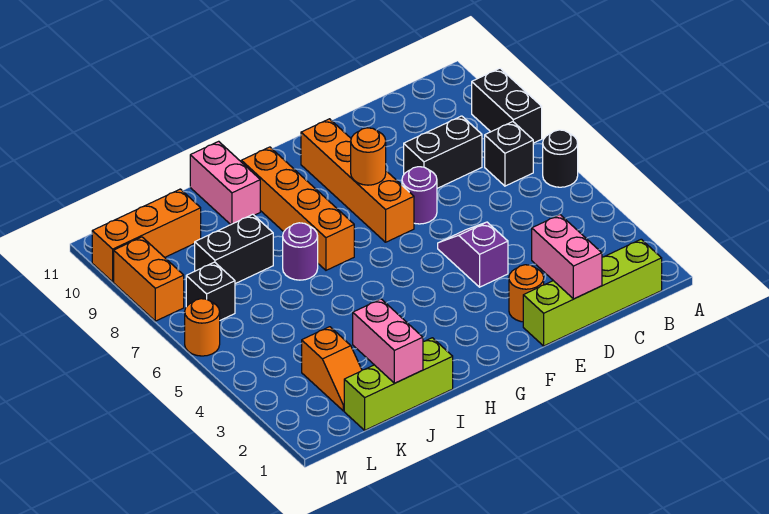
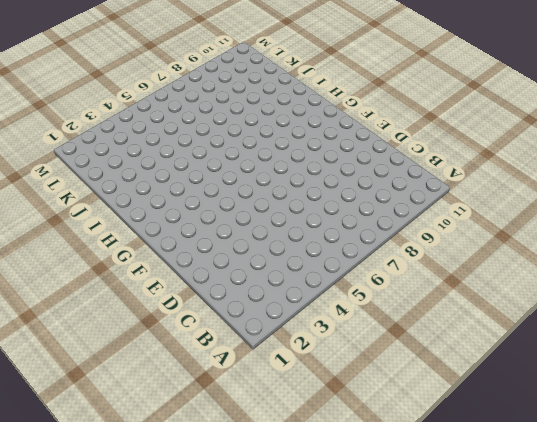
none -> black round brick A6 level 1
none -> black brick A8:A9 level 1
none -> lime brick B1:E1 level 1

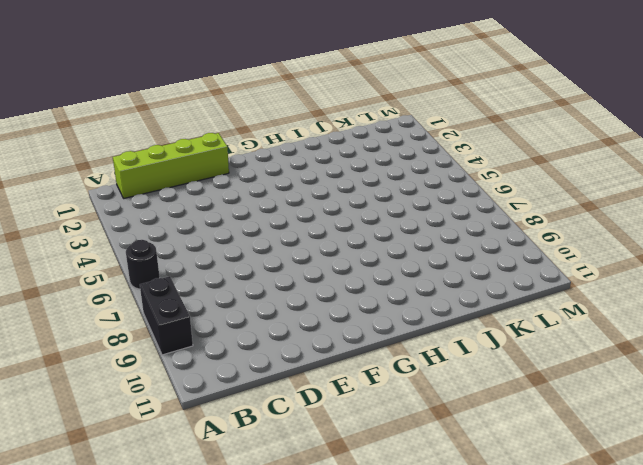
none -> black brick B7 level 1
none -> black brick C8:D8 level 1
none -> orange round brick E2 level 1

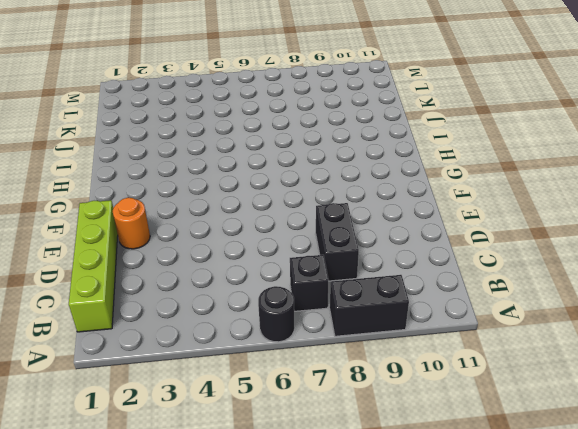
none -> purple slope E4:E5 level 1 top 4
none -> purple round brick E7 level 1
none -> orange brick F7:F10 level 1

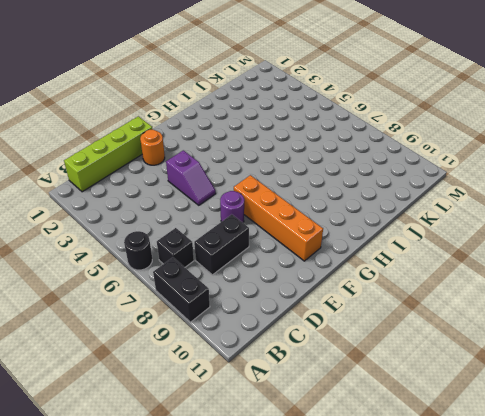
none -> orange brick H7:H10 level 1
none -> lime brick I1:K1 level 1
none -> purple round brick I7 level 1

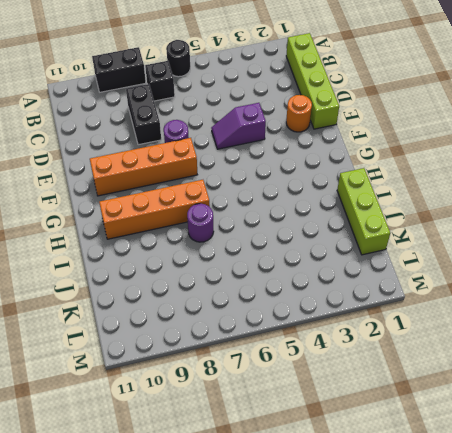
none -> pink brick I10:I11 level 1
none -> black brick J8:K8 level 1
none -> orange slope K2:K3 level 1 top 3

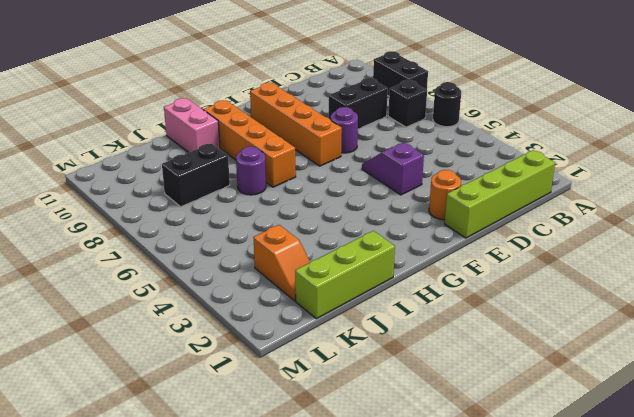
none -> orange brick K10:M10 level 1
none -> black brick L7 level 1
none -> orange round brick M6 level 1

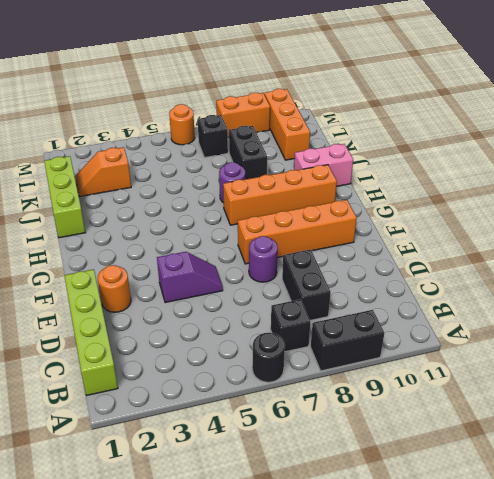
none -> pink brick D1:D2 level 2
none -> orange round brick F8 level 2
none -> pink brick J1:J2 level 2

